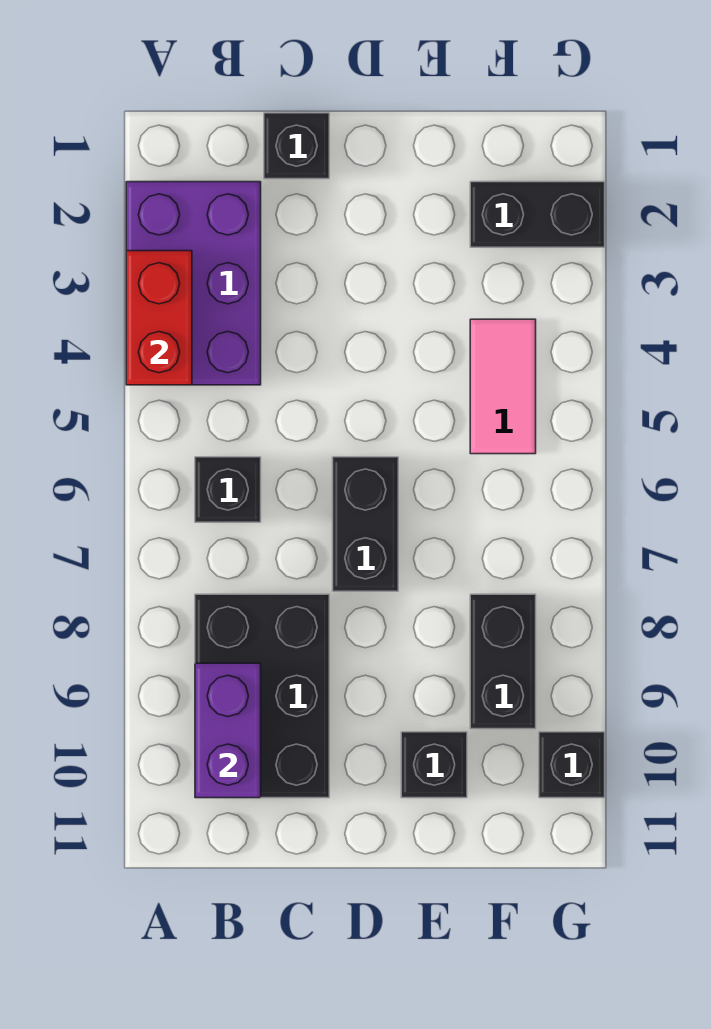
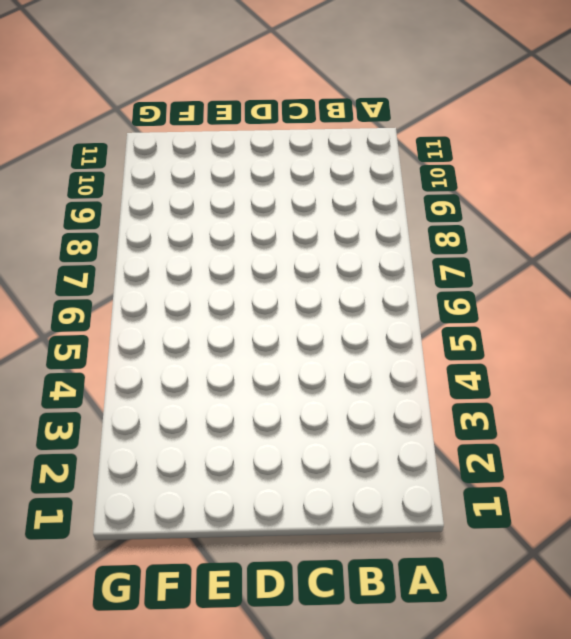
none -> purple brick A2:B4 level 1
none -> black brick B6 level 1
none -> black brick B8:C10 level 1

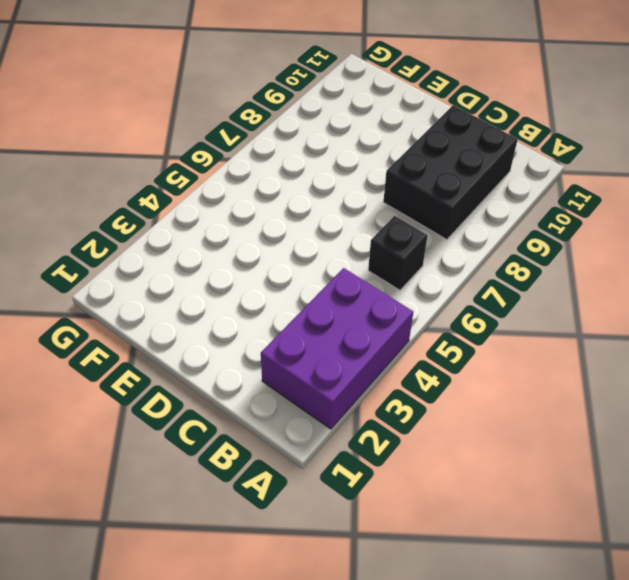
none -> black brick C1 level 1
none -> black brick D6:D7 level 1
none -> black brick E10 level 1

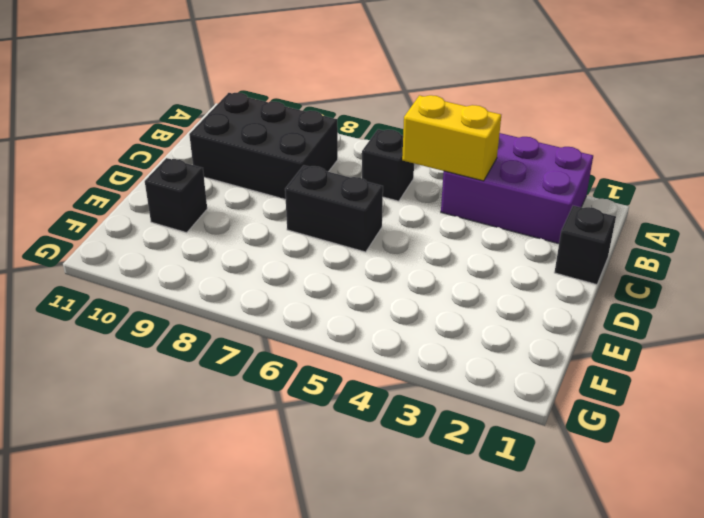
yellow brick B4:B5 level 2 -> none
none -> black brick F2:G2 level 1
none -> pink tile F4:F5 level 1
none -> black brick F8:F9 level 1

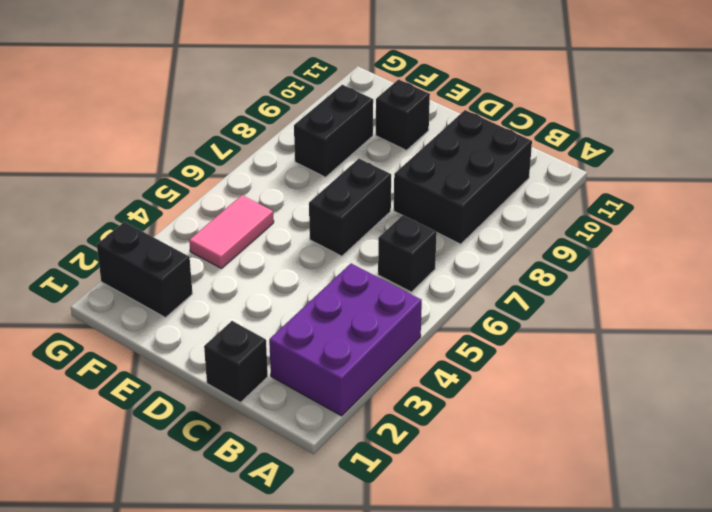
none -> black brick G10 level 1
none -> red brick A3:A4 level 2
none -> purple brick B9:B10 level 2

